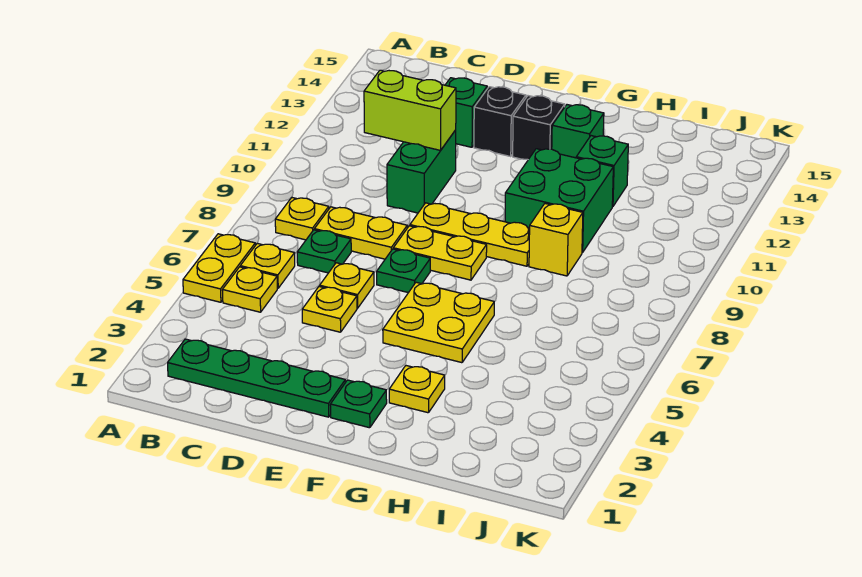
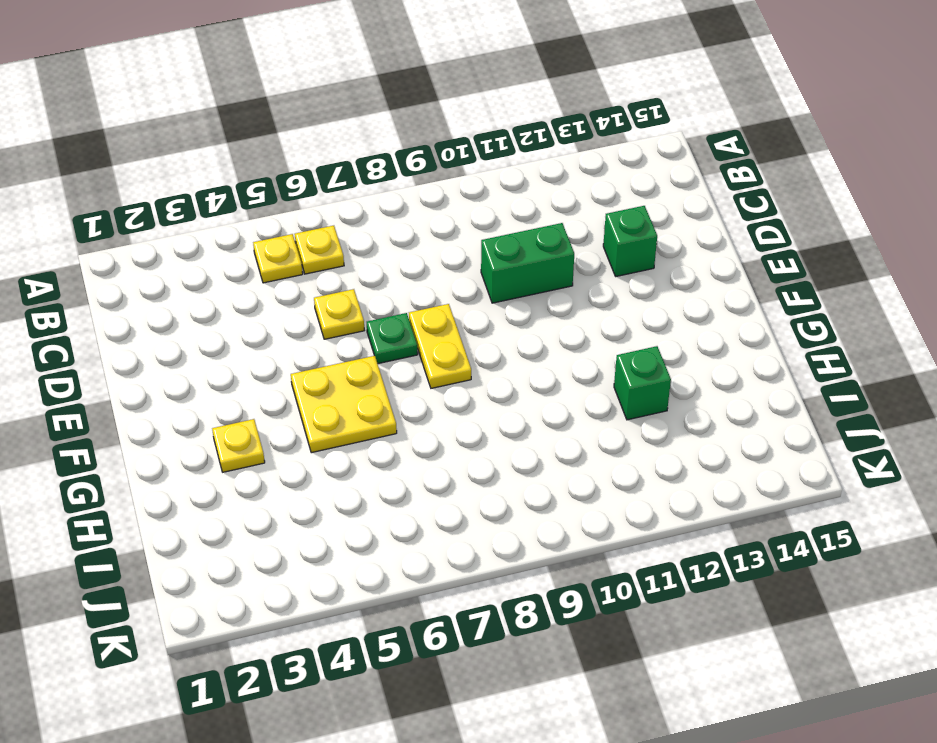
none -> yellow plate A5:A6 level 1
none -> green plate B2:E2 level 1
none -> yellow plate B8 level 1

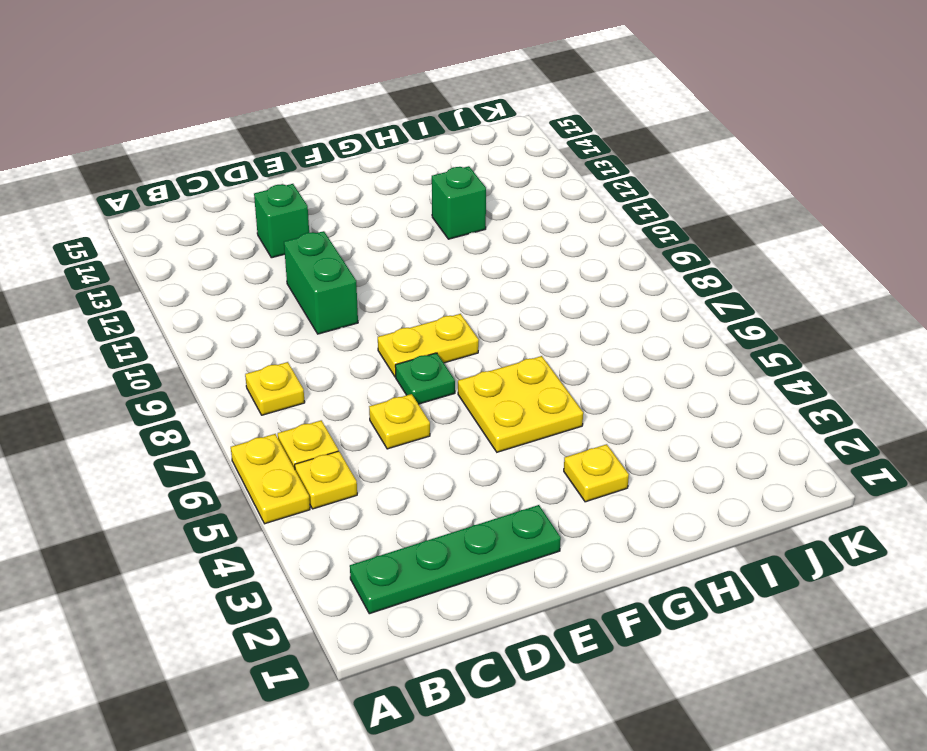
none -> green plate C7 level 1
none -> yellow plate C8:D8 level 1
none -> yellow plate D5 level 1

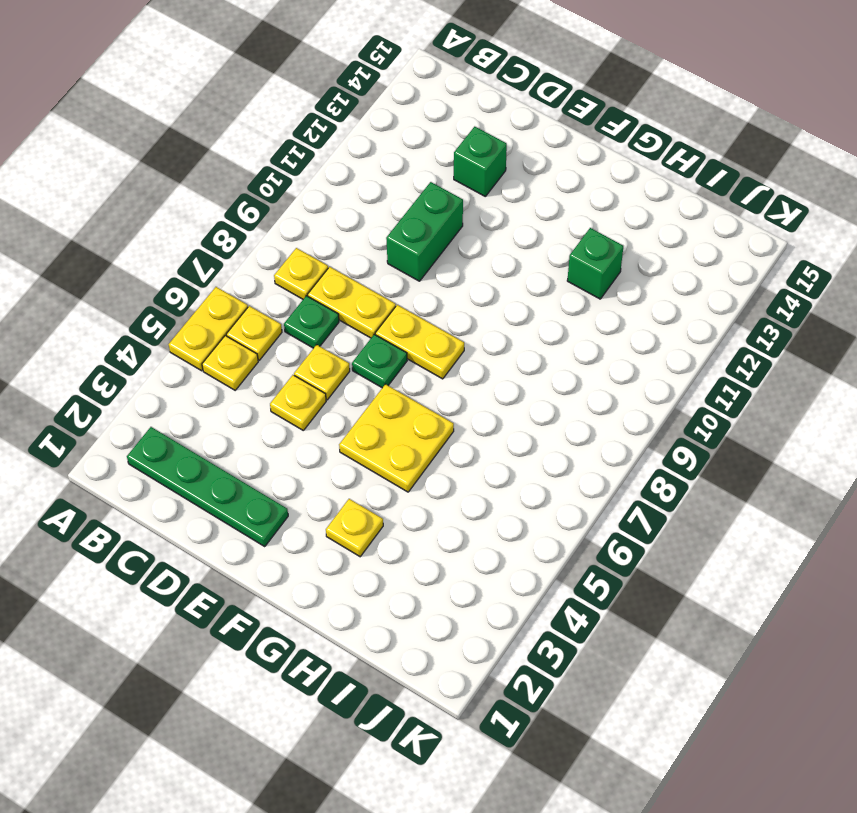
none -> yellow plate E9:G9 level 1
none -> black brick E13 level 1
none -> green plate F2 level 1

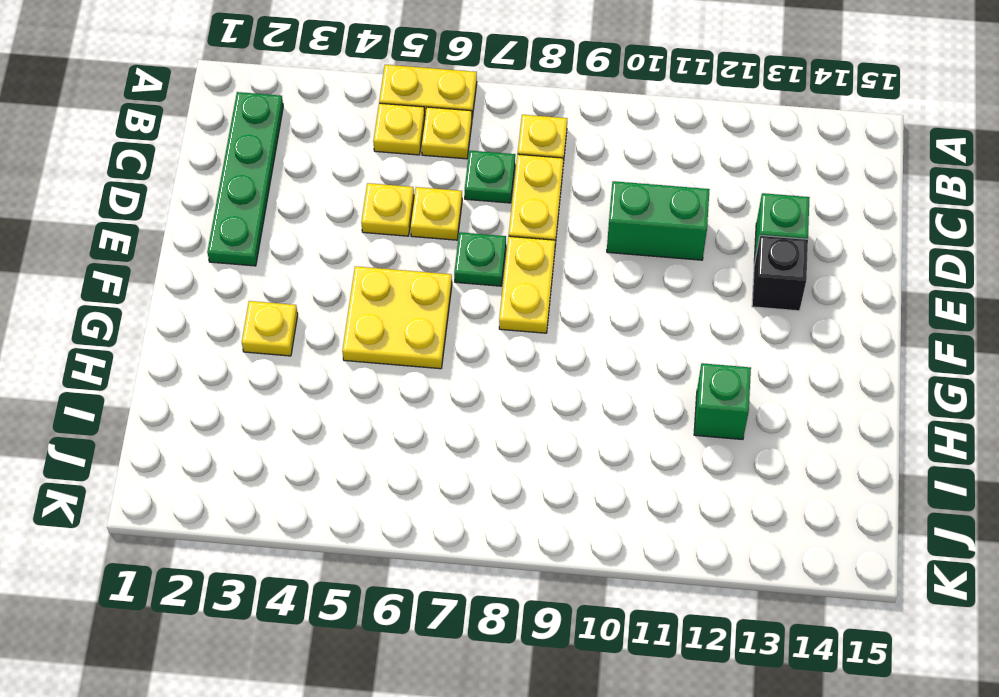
none -> yellow plate E9:G9 level 1
none -> green plate F2 level 1
none -> black brick F13 level 1

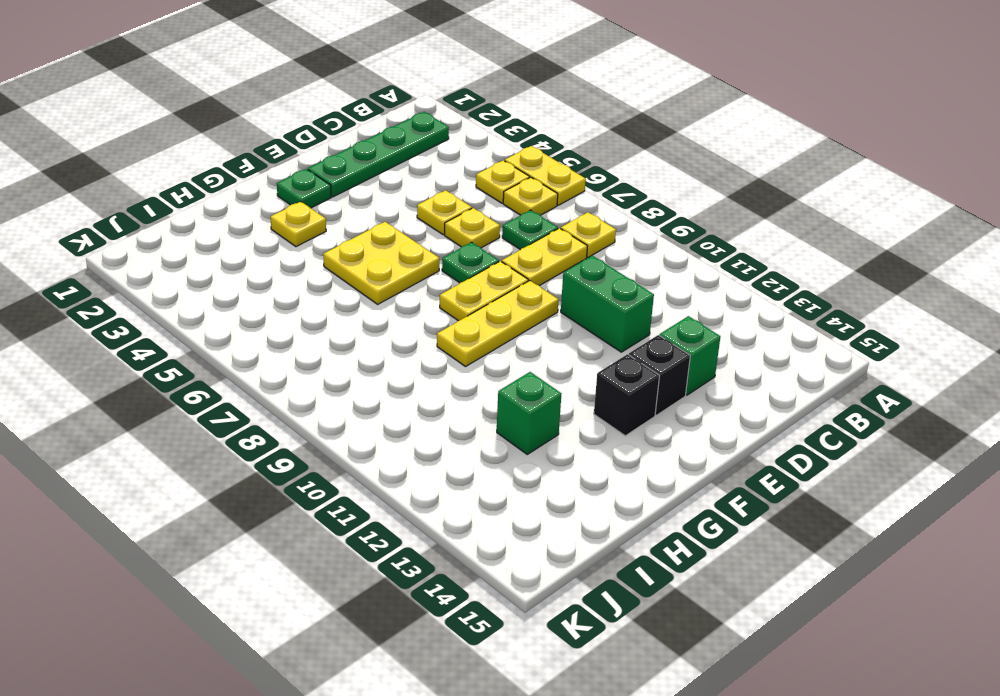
none -> green brick G10:H11 level 1
none -> green brick G13 level 1
none -> yellow brick H9 level 1

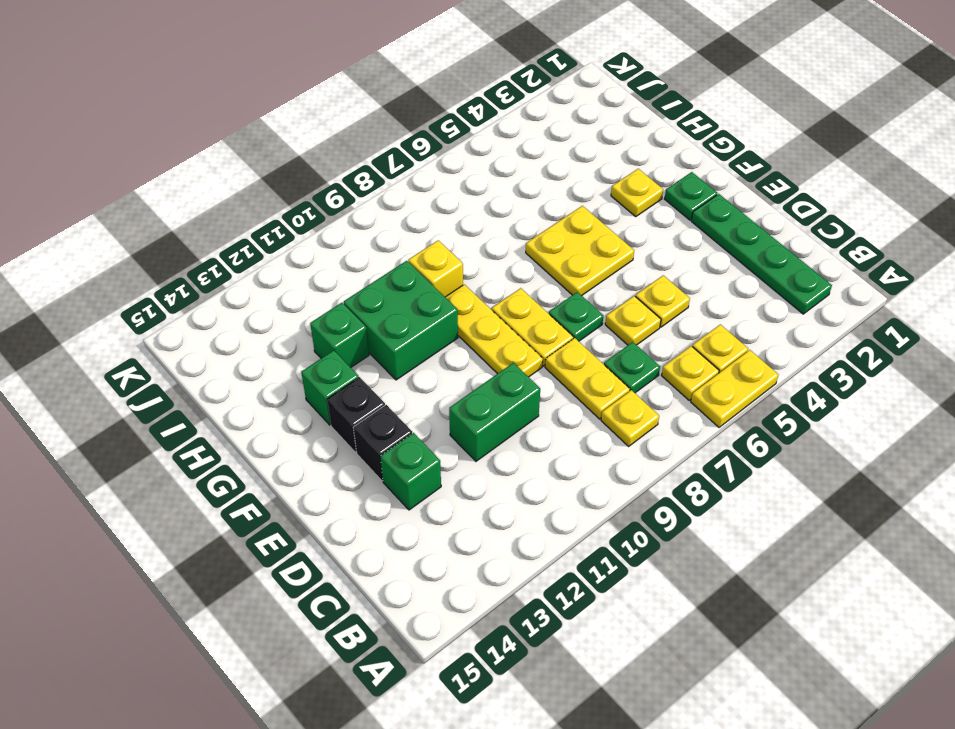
none -> lime brick C11:D11 level 2

